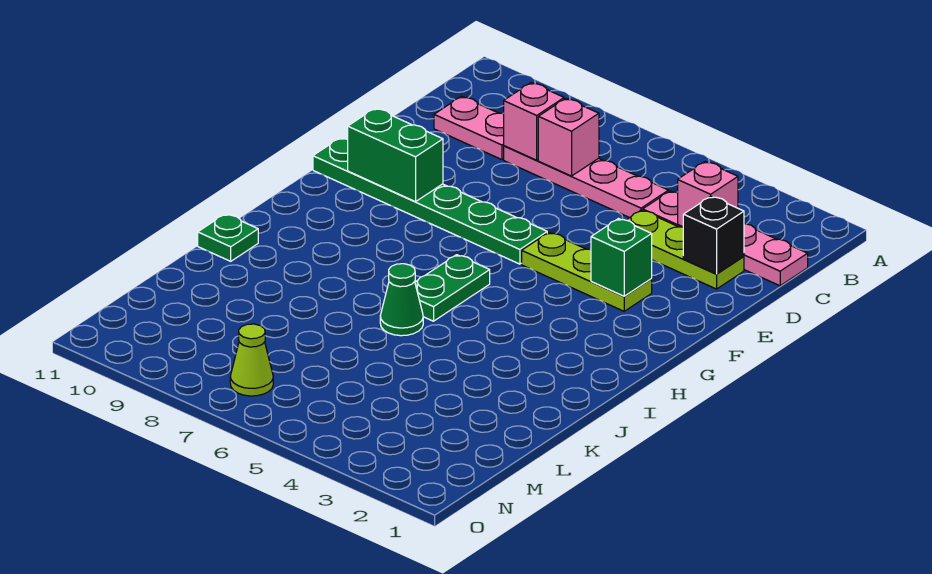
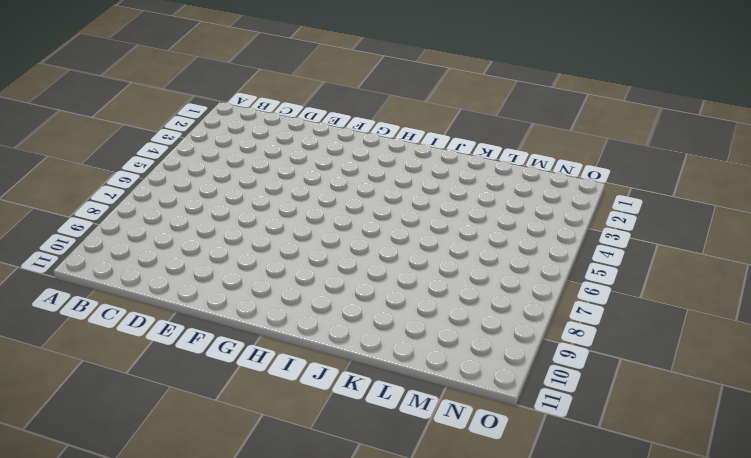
none -> pink plate C1:C4 level 1
none -> pink plate C5:C8 level 1
none -> pink plate C9:C10 level 1

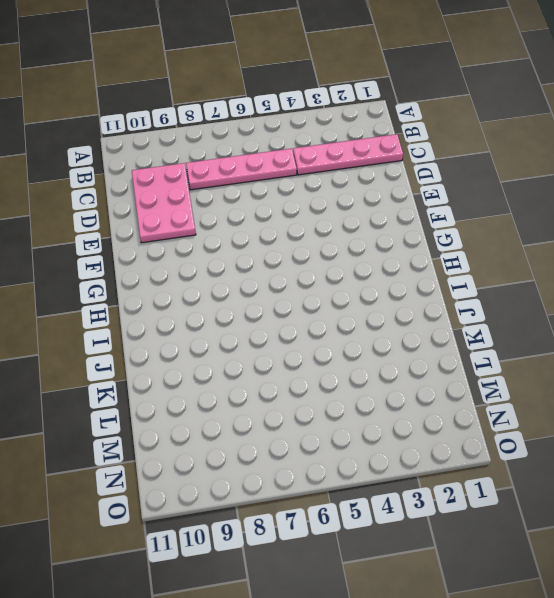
pink plate C9:E10 level 1 -> pink plate C9:C10 level 1
none -> lime plate D2:D4 level 1
none -> lime plate F3:F5 level 1
none -> green plate F6:F11 level 1

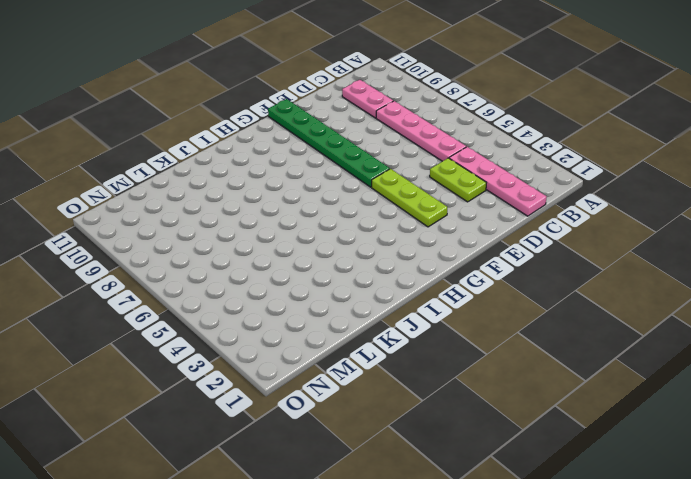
lime plate D3:D4 level 1 -> lime plate D2:D4 level 1
none -> green plate H6:I6 level 1
none -> green cone J6 level 1
none -> green plate J11 level 1

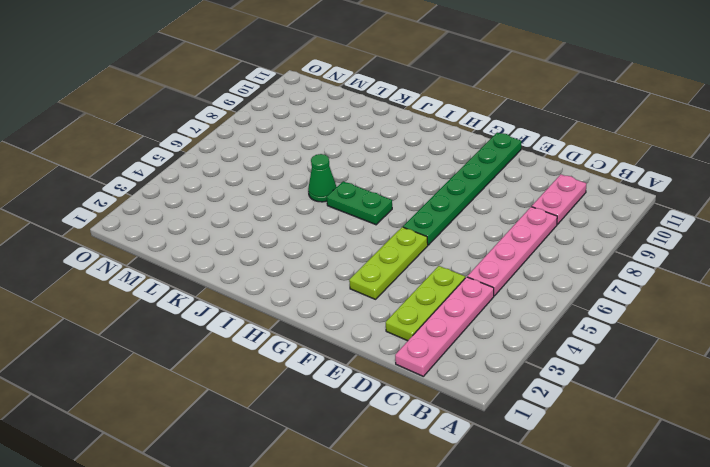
none -> green plate J11 level 1
none -> lime cone N7 level 1
none -> pink brick C3 level 2

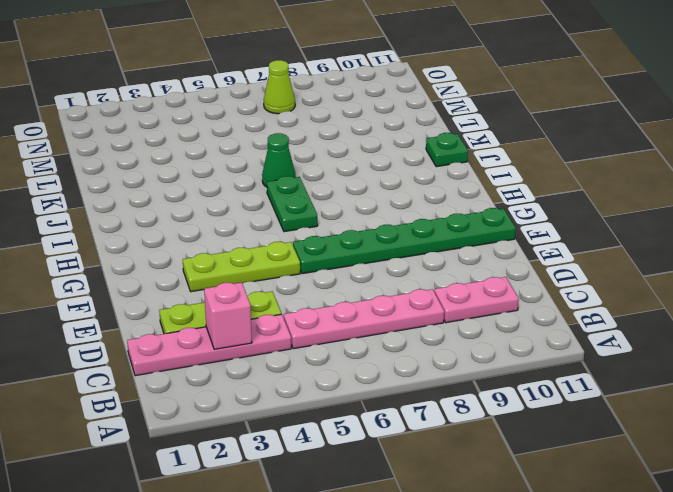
none -> pink brick C7 level 2
none -> pink brick C8 level 2
none -> black brick D2 level 2

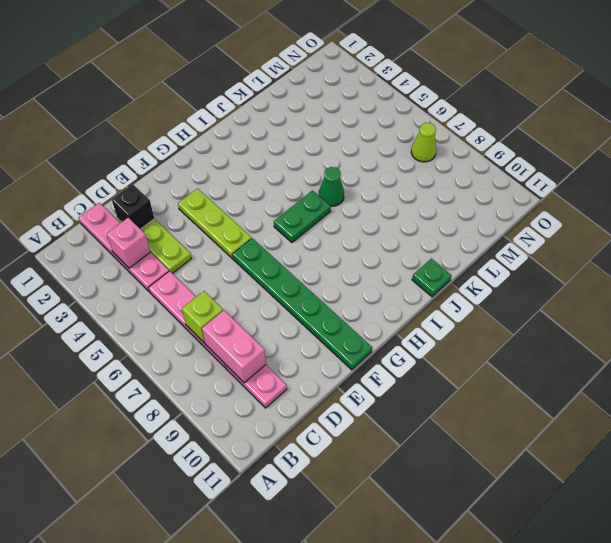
lime brick C7 level 2 -> pink brick C7 level 2
pink brick C8:C9 level 2 -> pink brick C8 level 2
none -> green brick F3 level 2
none -> green brick F9:F10 level 2

